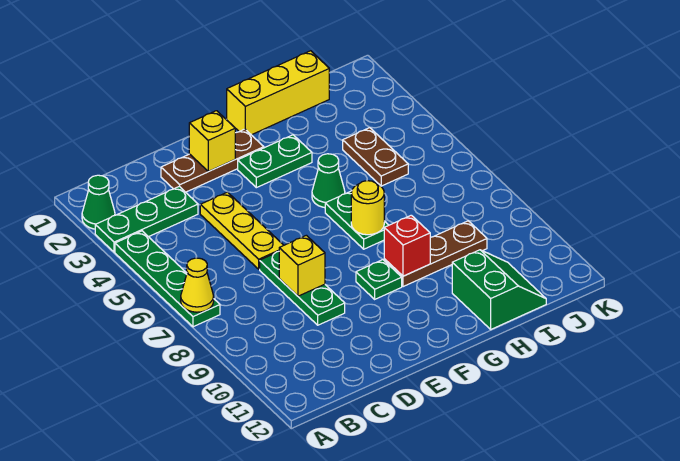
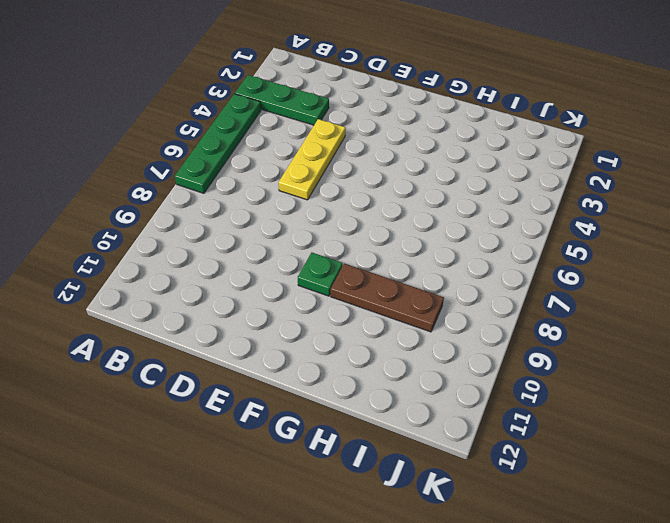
none -> green cone A2 level 1
none -> brown plate D2:F2 level 1
none -> green plate D7:D9 level 1

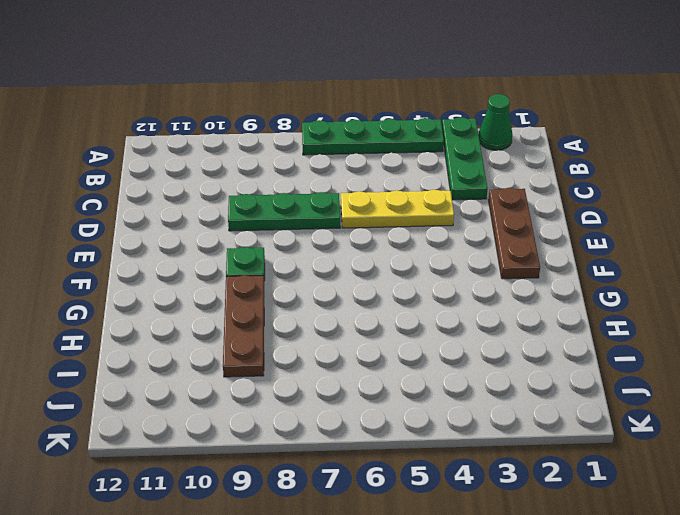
none -> green plate F3:G3 level 1
none -> yellow brick G1:I1 level 1
none -> green cone G5 level 1

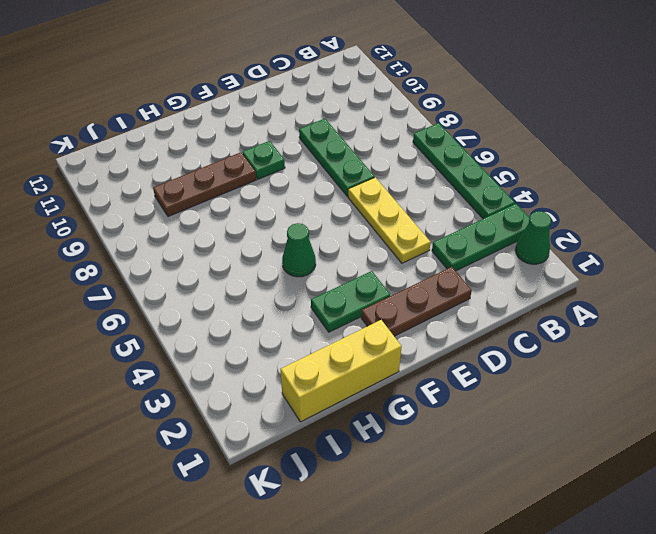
none -> green plate G6:G7 level 1
none -> green slope H11:I12 level 1 top H
none -> brown plate I4:I5 level 1

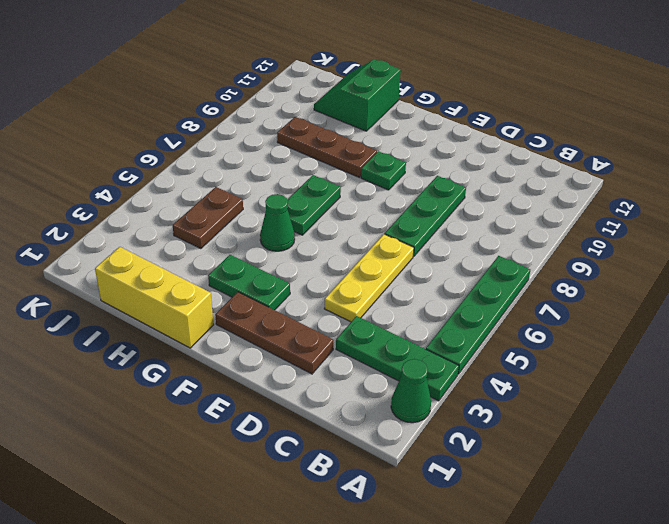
none -> yellow cone A7 level 2
none -> yellow brick D8 level 2
none -> yellow brick E2 level 2

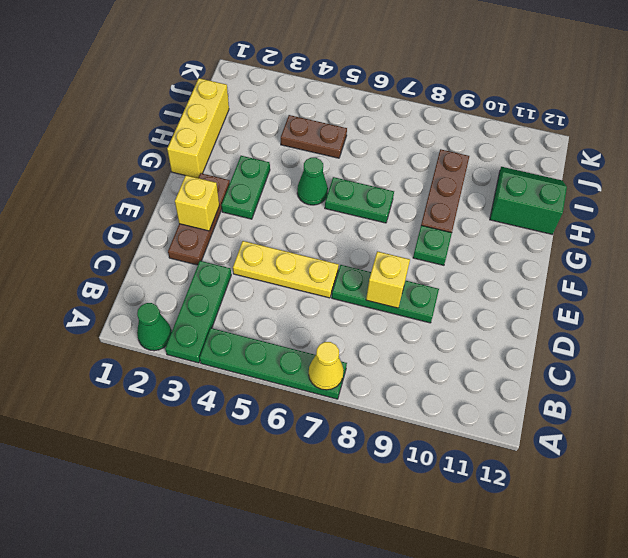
none -> yellow round brick G7 level 2
none -> red brick G9 level 2

